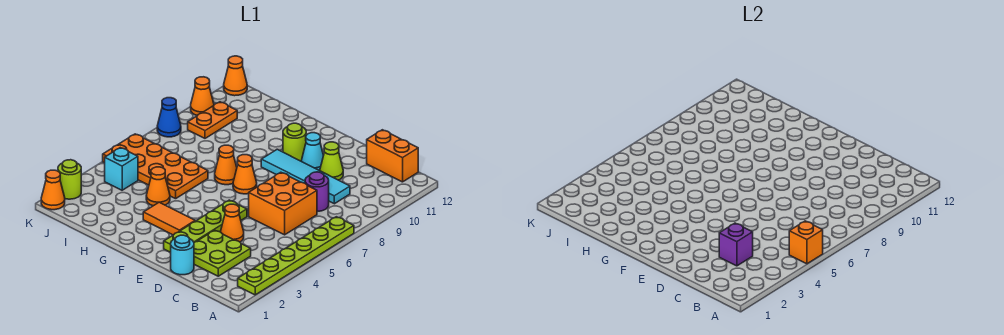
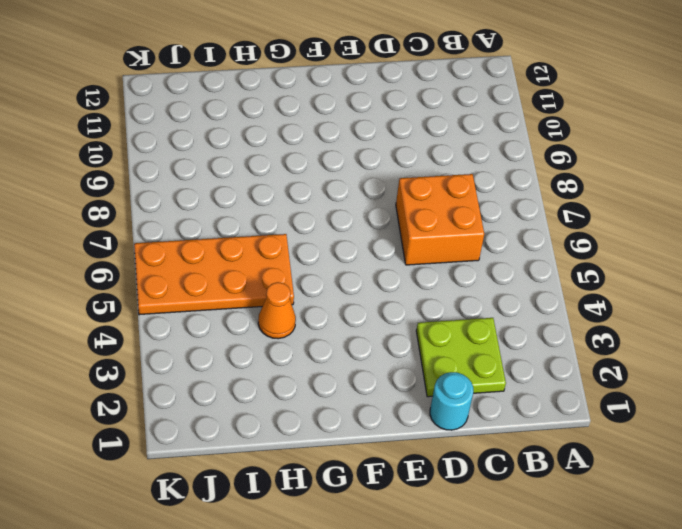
none -> lime plate A2:A7 level 1
none -> orange brick B12:C12 level 1
none -> purple round brick C8 level 1

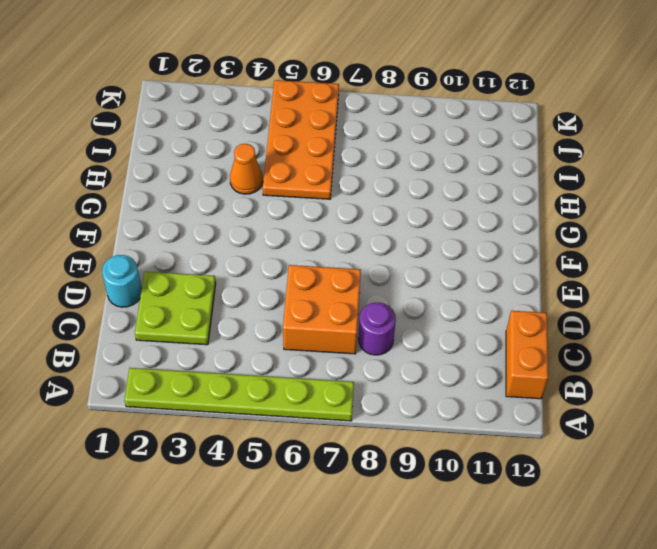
none -> cyan tile C9:F9 level 1
none -> orange cone D4 level 1
none -> lime cone D10 level 1

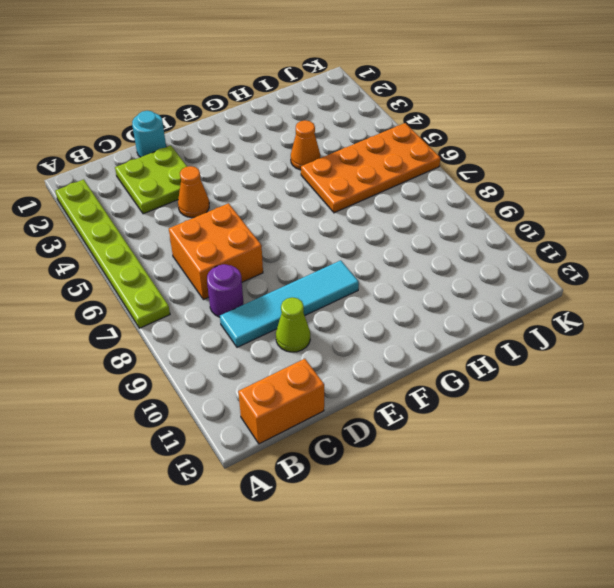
none -> lime plate E2:E5 level 1
none -> cyan cone E10 level 1
none -> orange tile F3:G3 level 1

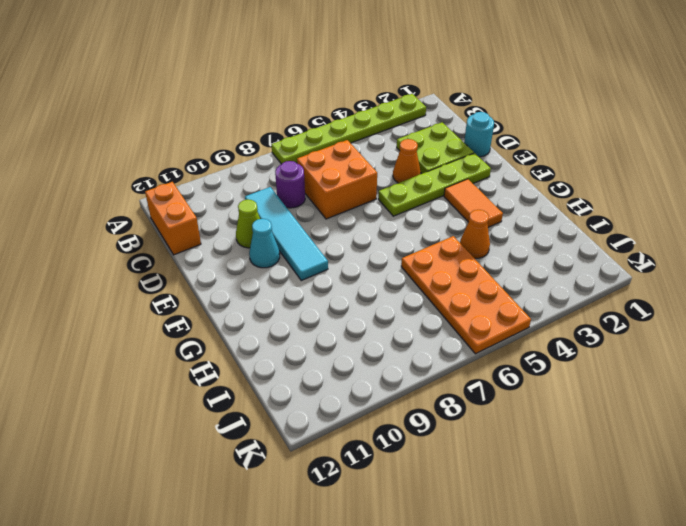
none -> orange cone F7 level 1
none -> lime round brick F10 level 1
none -> orange cone G7 level 1

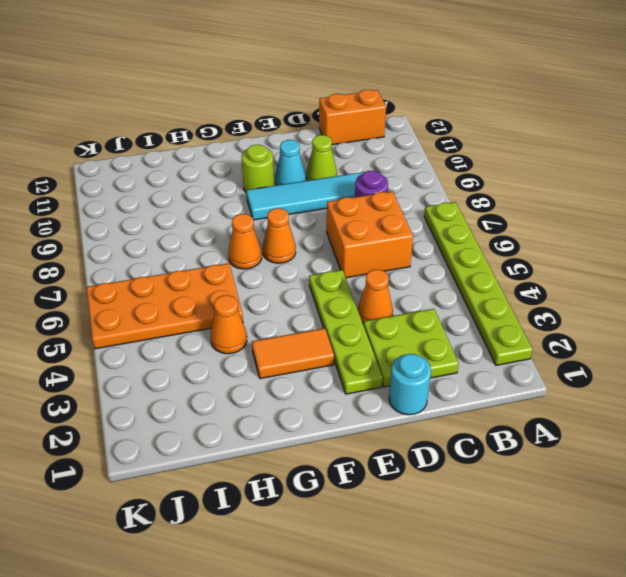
none -> cyan brick J4 level 1
none -> orange plate J9:J10 level 1
none -> orange cone K1 level 1

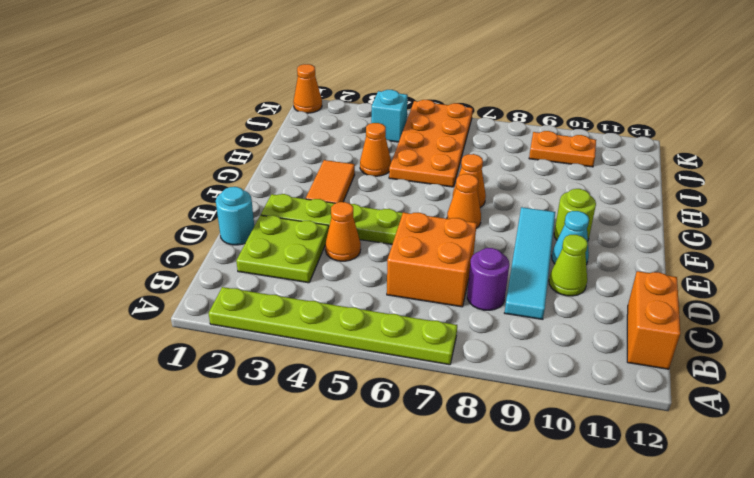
none -> lime round brick K2 level 1
none -> blue cone K8 level 1
none -> orange cone K10 level 1

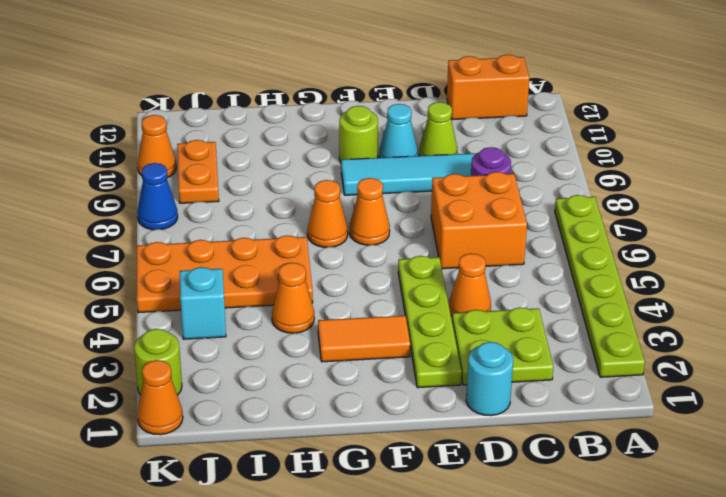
none -> orange cone K12 level 1
none -> orange brick A5 level 2
none -> purple brick C3 level 2

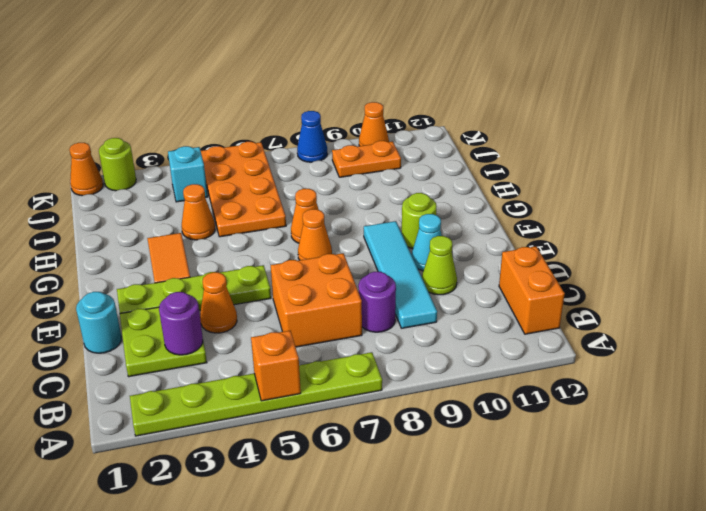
purple round brick C3 level 2 -> purple brick C3 level 2
none -> orange cone K12 level 1

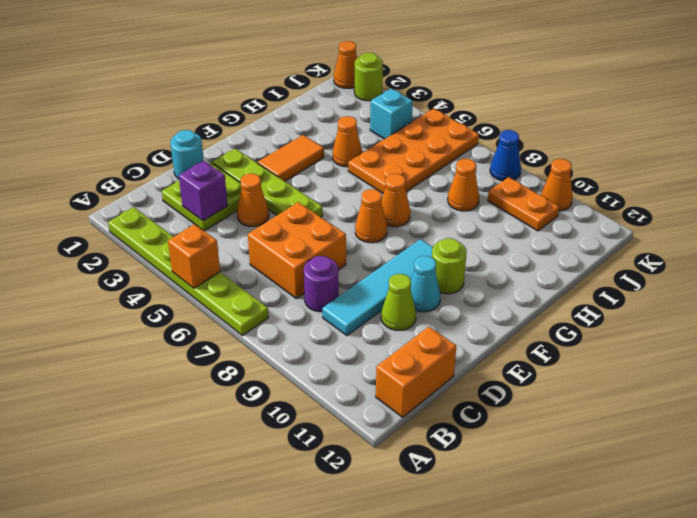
orange cone I8 level 1 -> orange cone K12 level 1

